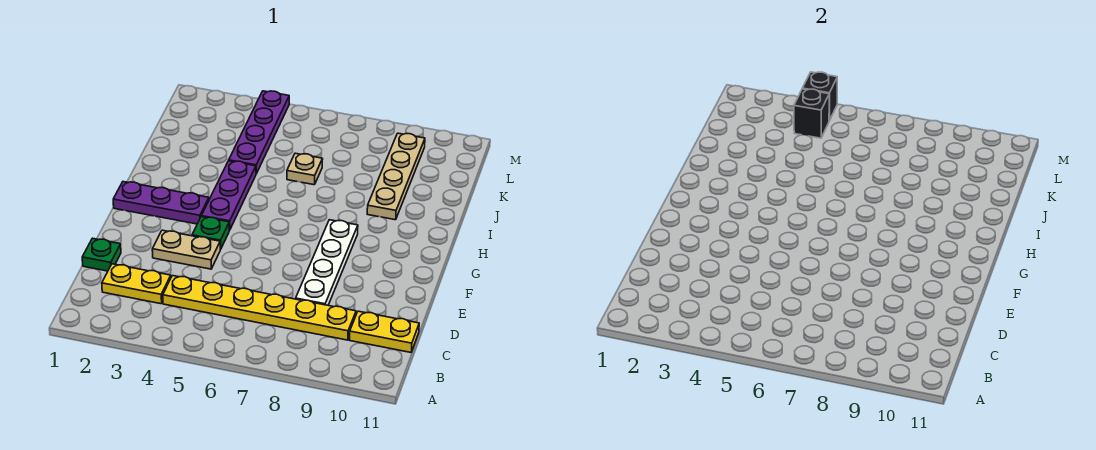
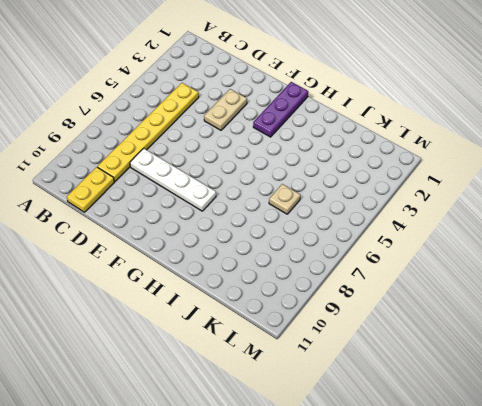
none -> yellow plate C2:C3 level 1
none -> green plate D1 level 1
none -> green plate F4 level 1

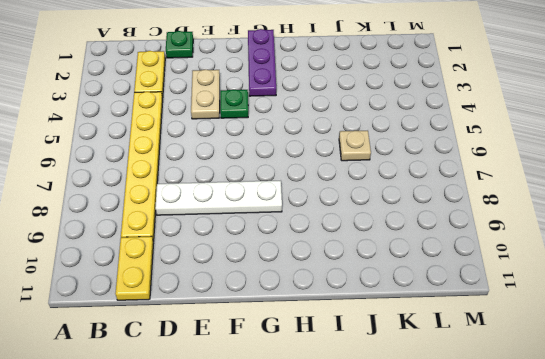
none -> purple plate G4:I4 level 1
none -> tan plate I9:L9 level 1
none -> purple plate J4:M4 level 1

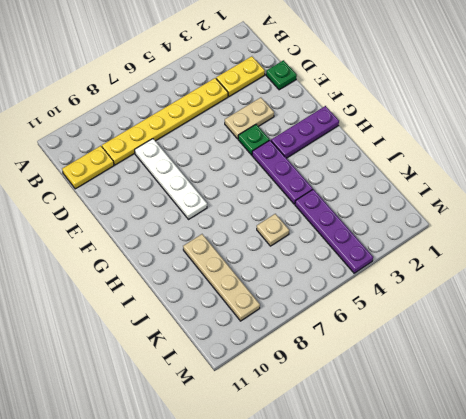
none -> black brick L4 level 2
none -> black brick M4 level 2

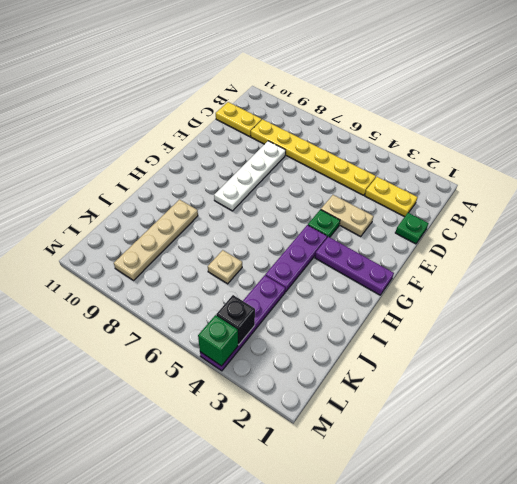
green brick M4 level 2 -> black brick M4 level 2

